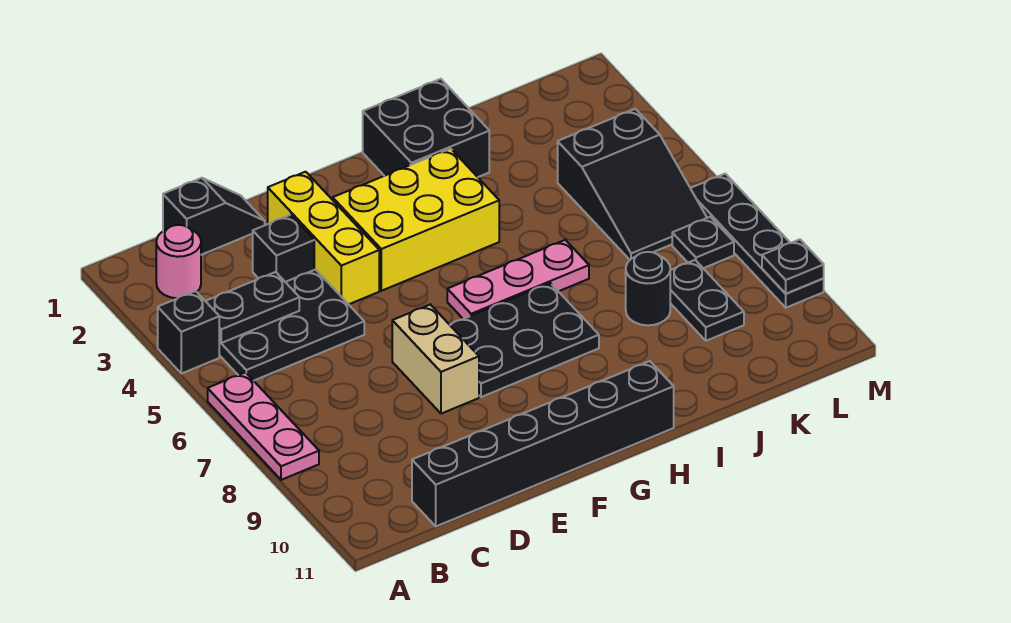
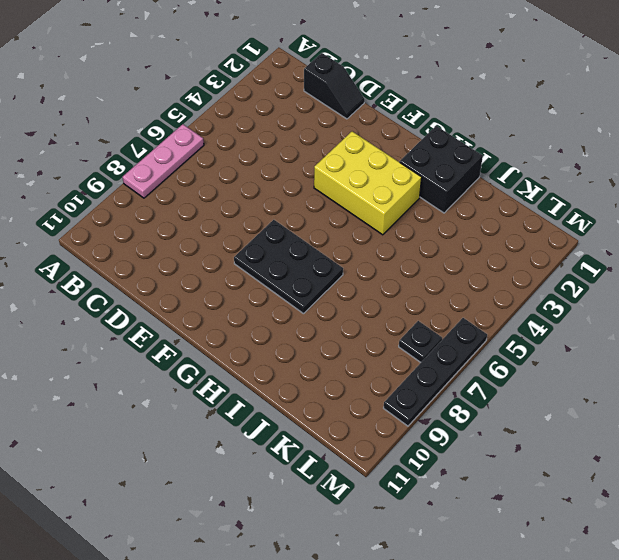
none -> black brick A4 level 1
none -> pink round brick B2 level 1
none -> black plate B4:D5 level 1

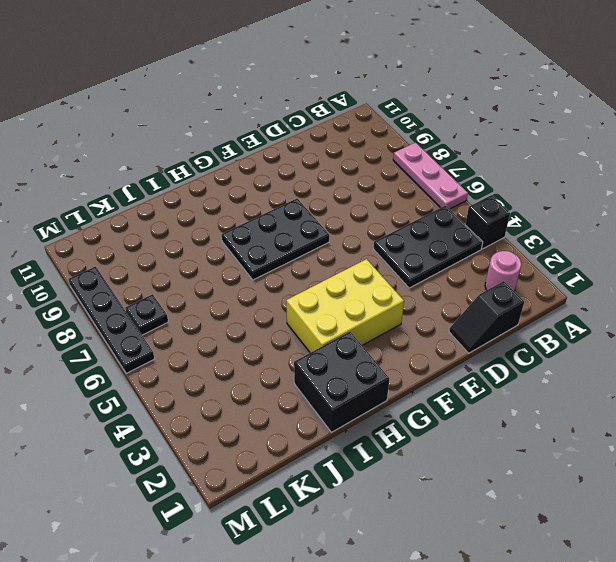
none -> black brick C11:H11 level 1
none -> black brick D3 level 1
none -> yellow brick E2:E4 level 1

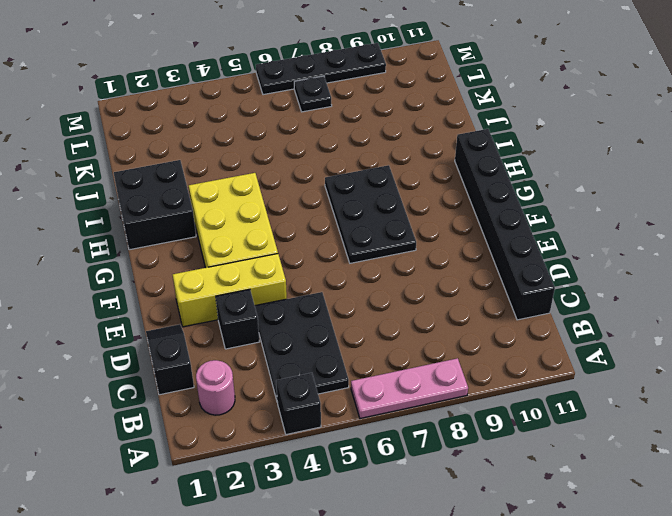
none -> tan brick E7:E8 level 1
none -> pink plate G6:I6 level 1
none -> black round brick J8 level 1

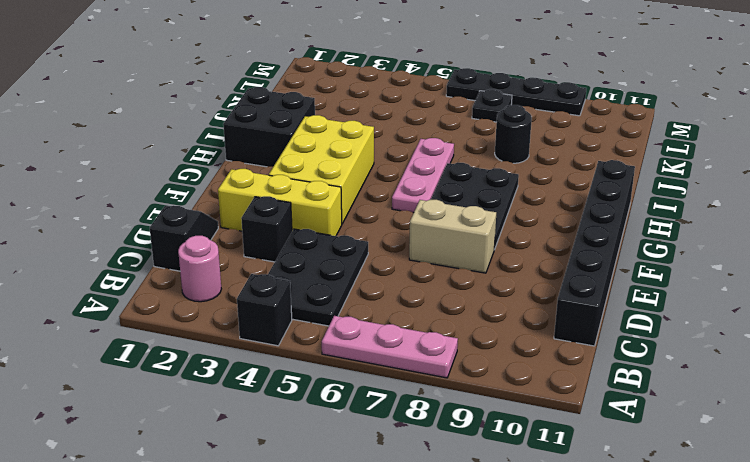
none -> black slope K4:L6 level 1 top 4
none -> black plate K8:K9 level 1
none -> black plate B4:C4 level 2

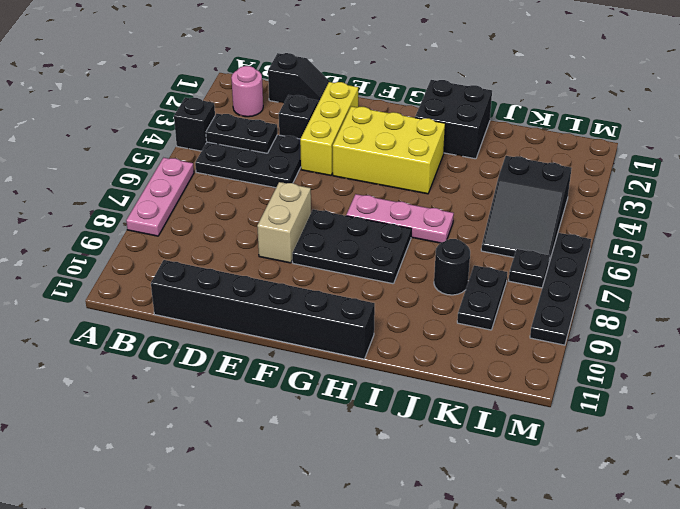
none -> black plate M9 level 2

